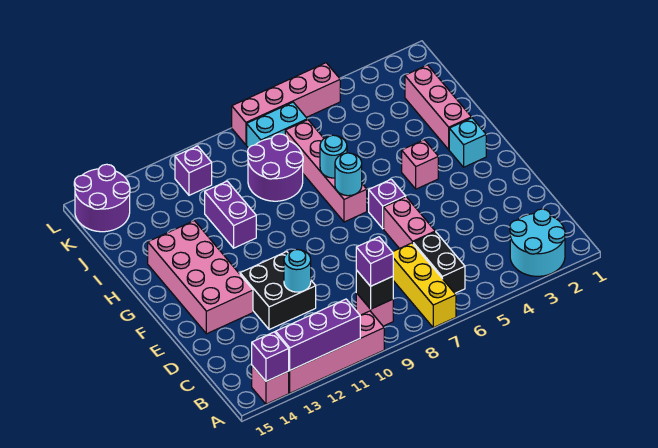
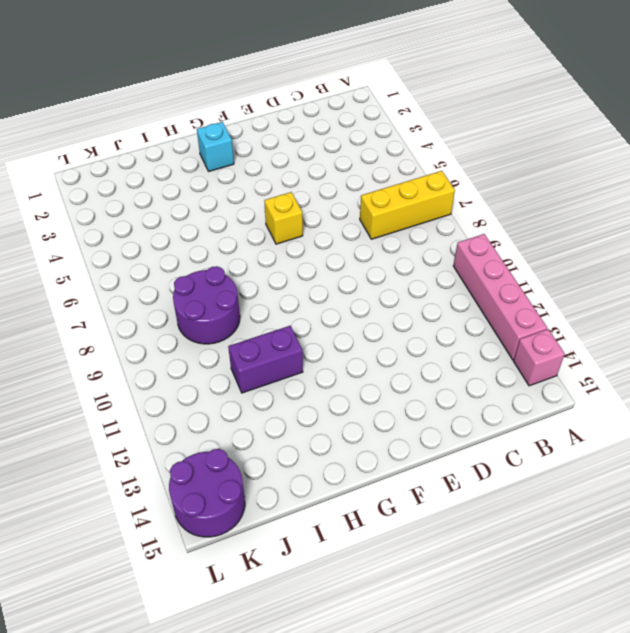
yellow brick F6 level 1 -> purple brick F6 level 1
none -> cyan round brick A2:B3 level 1
none -> black brick B6:C6 level 1
none -> pink brick B9 level 1

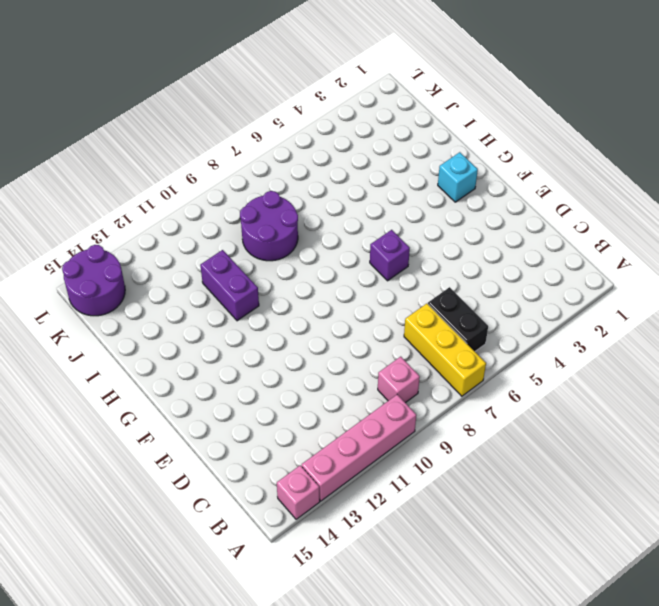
none -> cyan round brick A2:B3 level 1
none -> pink brick D6:E6 level 1
none -> black brick D11:E12 level 1

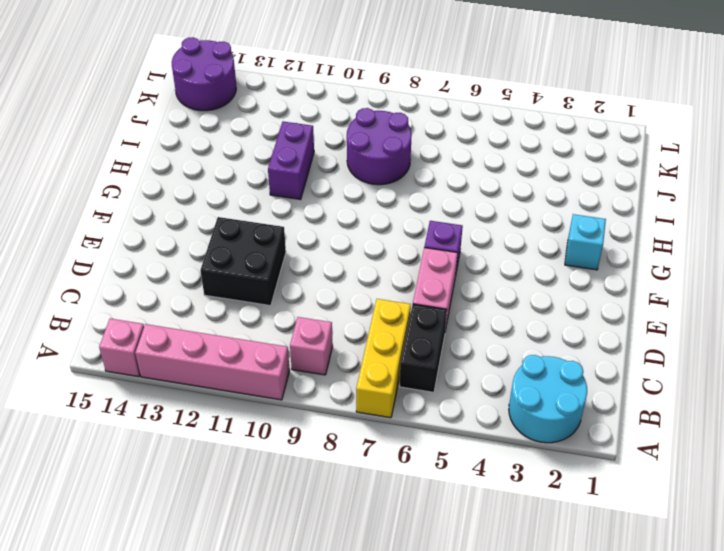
none -> pink brick E13:H14 level 1
none -> pink brick G4 level 1
none -> pink brick G7:J7 level 1

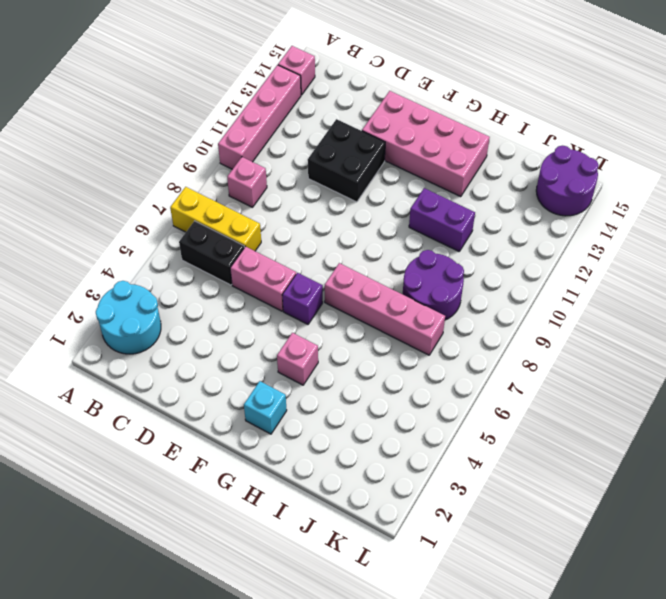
none -> pink brick H2:J2 level 1
none -> cyan brick K7:K8 level 1
none -> purple brick K11 level 1

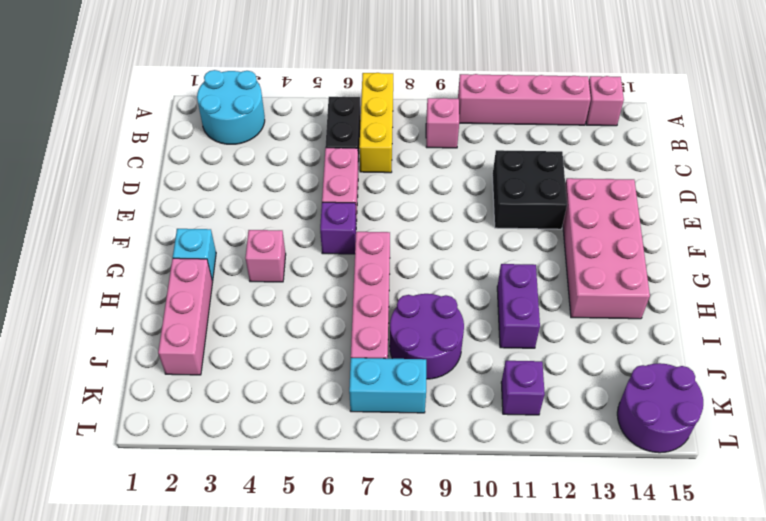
none -> pink brick L5:L8 level 1
none -> purple brick A11:A13 level 2
none -> purple brick A14 level 2

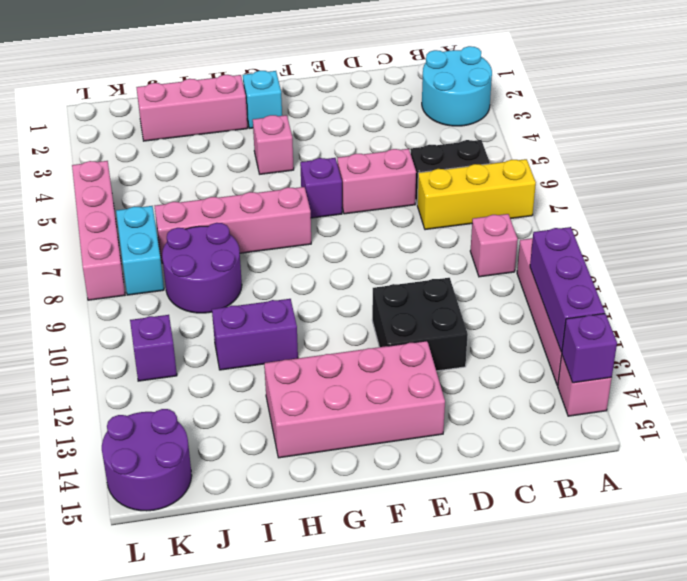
none -> black brick B9 level 2
none -> cyan round brick D11 level 2
none -> cyan round brick G7 level 2

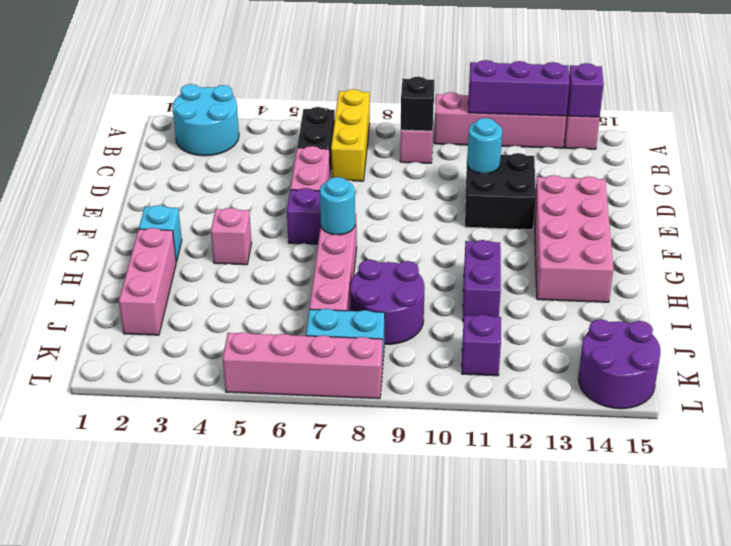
none -> cyan round brick H7 level 2
none -> purple brick B9 level 3

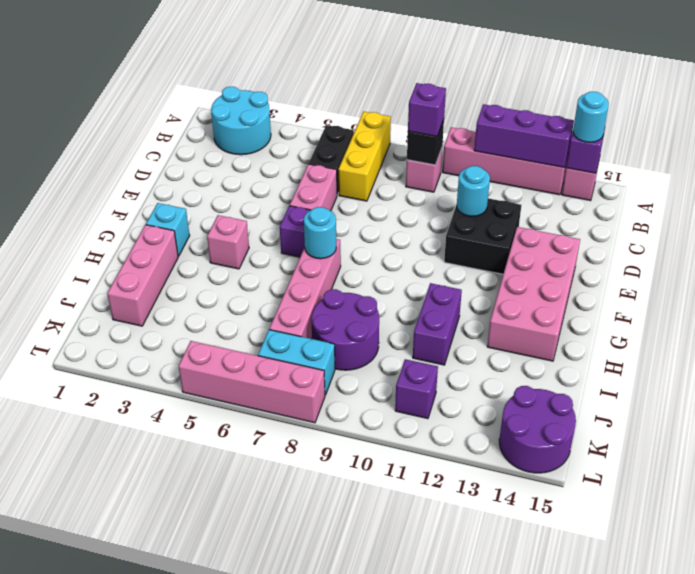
cyan round brick A14 level 3 -> cyan round brick H7 level 2

